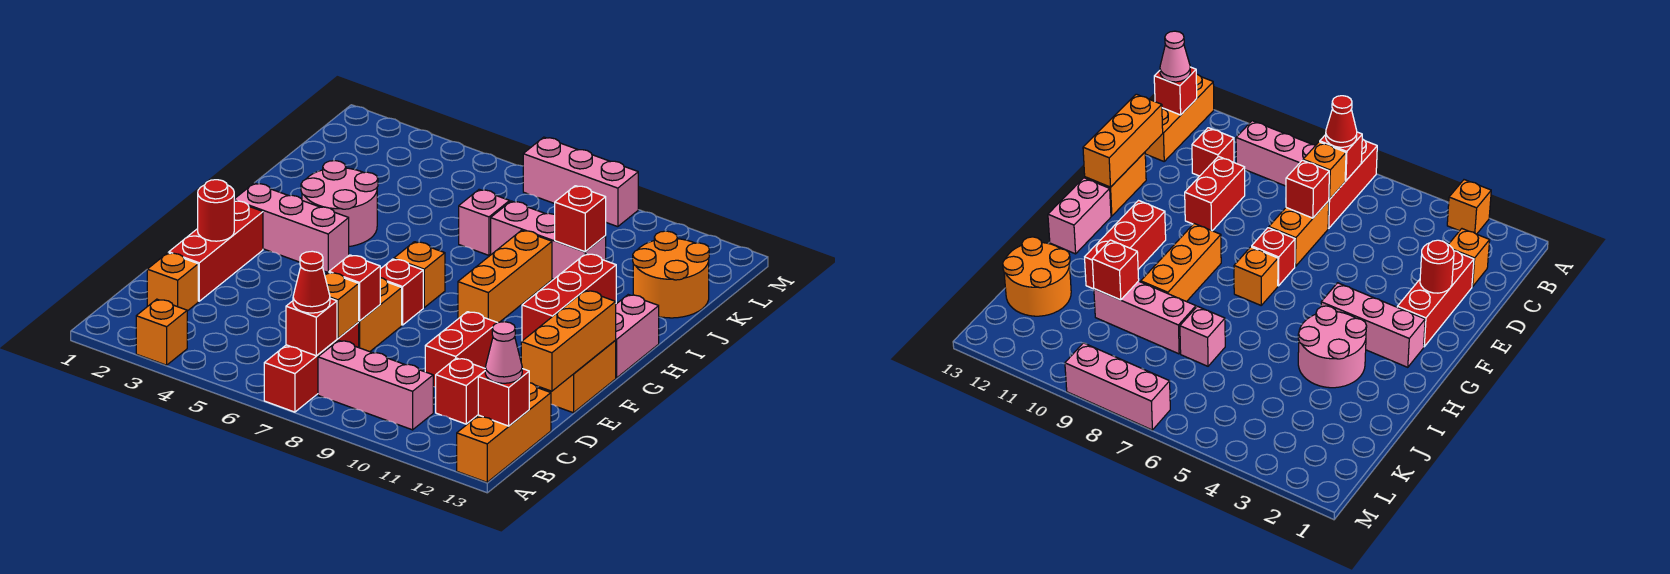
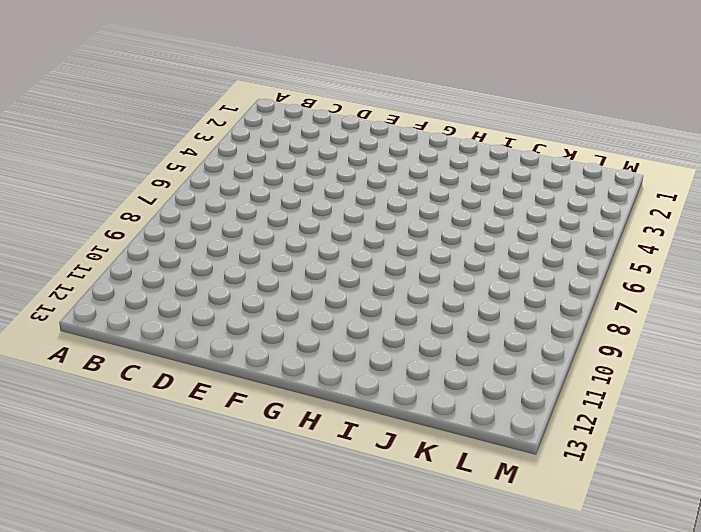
none -> orange brick A3 level 1
none -> red brick A7:C7 level 1
none -> orange brick A13:C13 level 1
none -> pink brick B8:B10 level 1

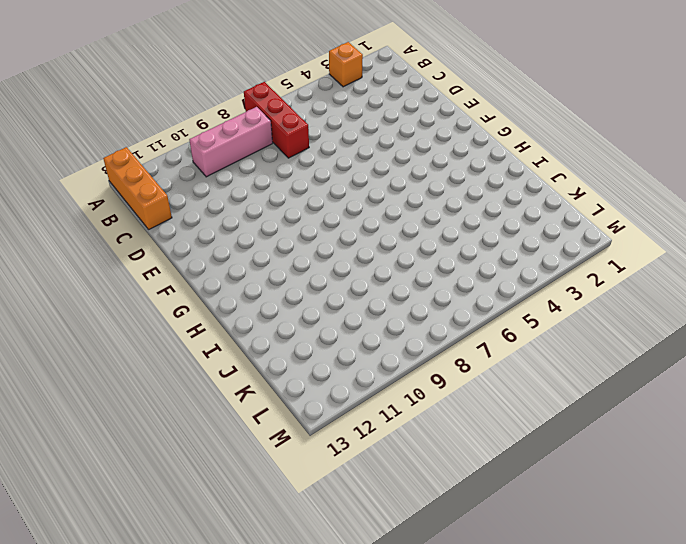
none -> orange brick C2 level 1
none -> red brick C11 level 1
none -> red brick D2:F2 level 1
none -> orange brick D7:E7 level 1

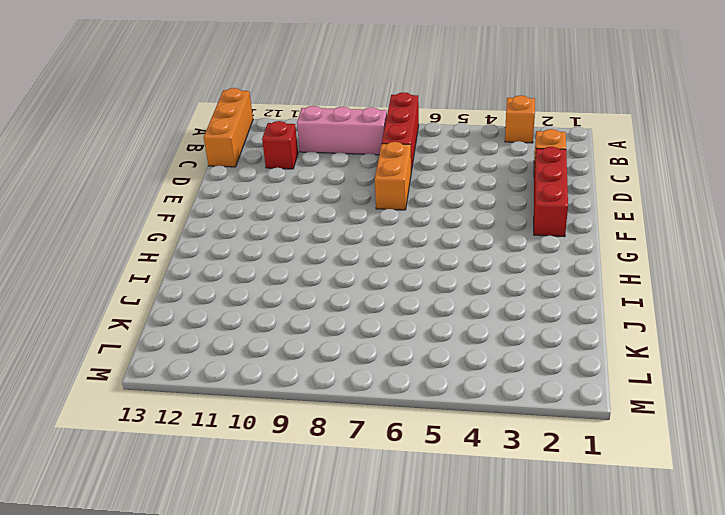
none -> red brick D10:E10 level 1
none -> orange brick E13:F13 level 1
none -> red brick F7 level 1
none -> pink brick G2:G4 level 1

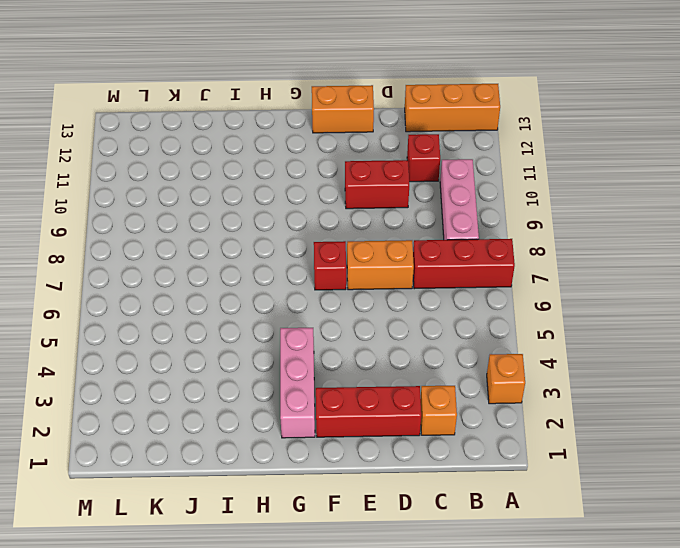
none -> orange brick G7 level 1
none -> orange brick G9:I9 level 1
none -> red brick G11:I11 level 1
none -> pink brick G13:H13 level 1

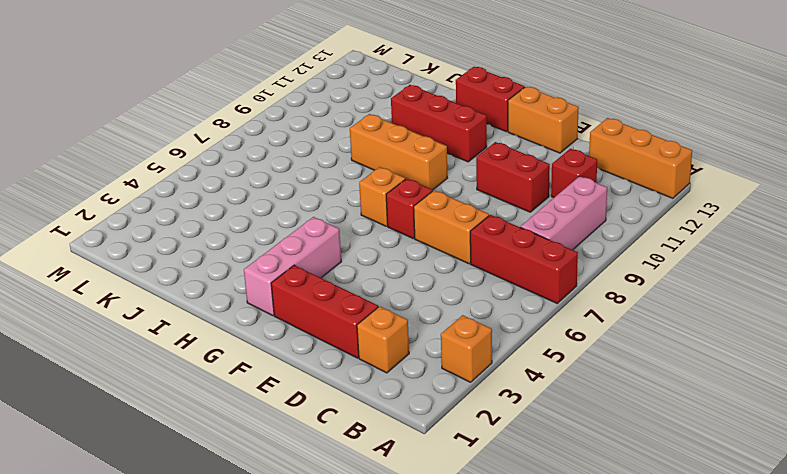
red brick G13:H13 level 1 -> pink brick G13:H13 level 1
none -> pink round brick H3:I4 level 1
none -> pink brick J7 level 1
none -> pink brick J8:J10 level 1
none -> orange round brick J12:K13 level 1

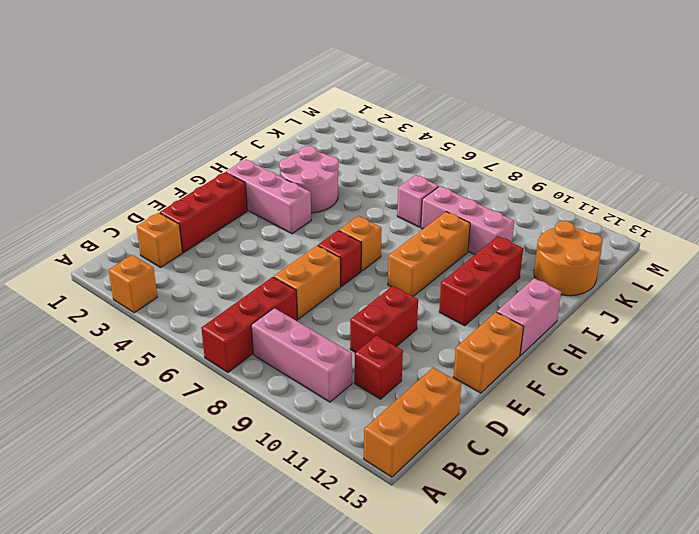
none -> pink brick M7:M9 level 1
none -> red brick B7 level 2
none -> red brick B13 level 2
none -> orange brick C7 level 2

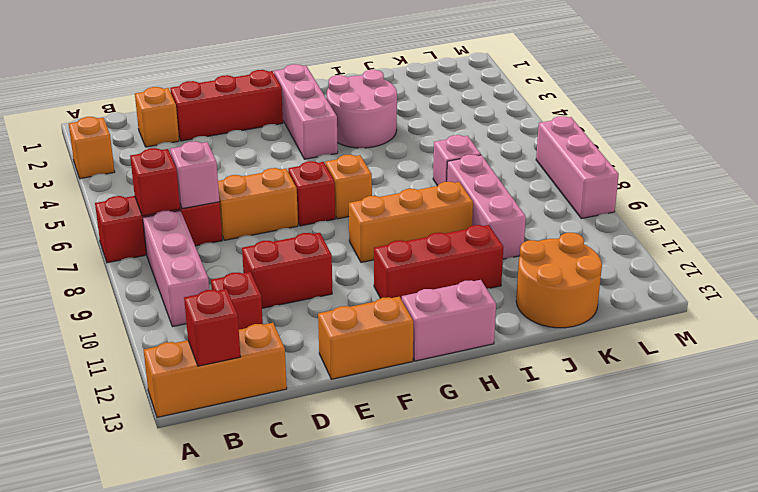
pink brick C7 level 2 -> orange brick C7 level 2
none -> red brick D7 level 2
none -> orange brick D13:F13 level 2
none -> red round brick E2 level 2
none -> red brick J10 level 2

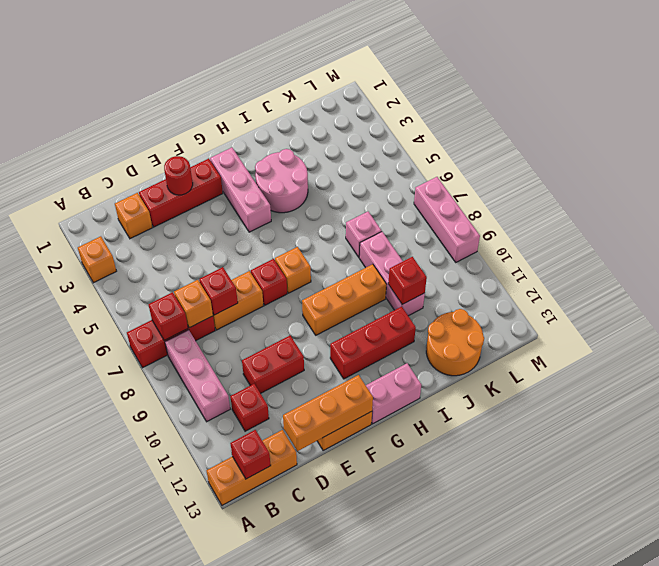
none -> red cone B7 level 3
none -> pink cone B13 level 3

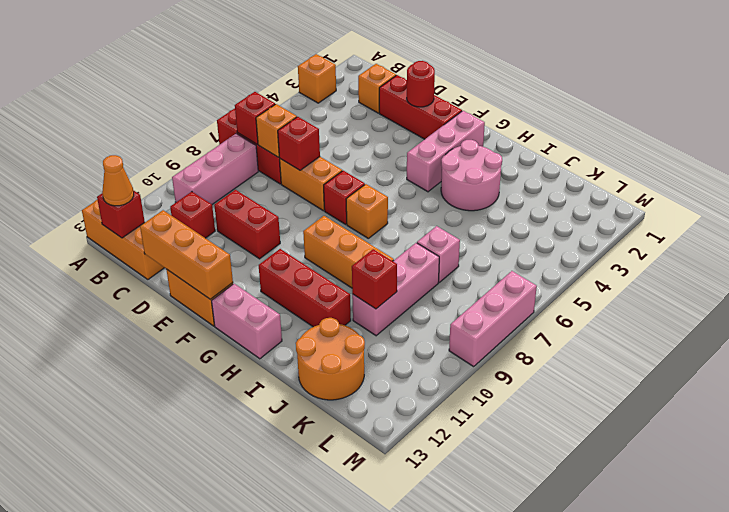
orange cone B13 level 3 -> pink cone B13 level 3
none -> red cone B7 level 3

